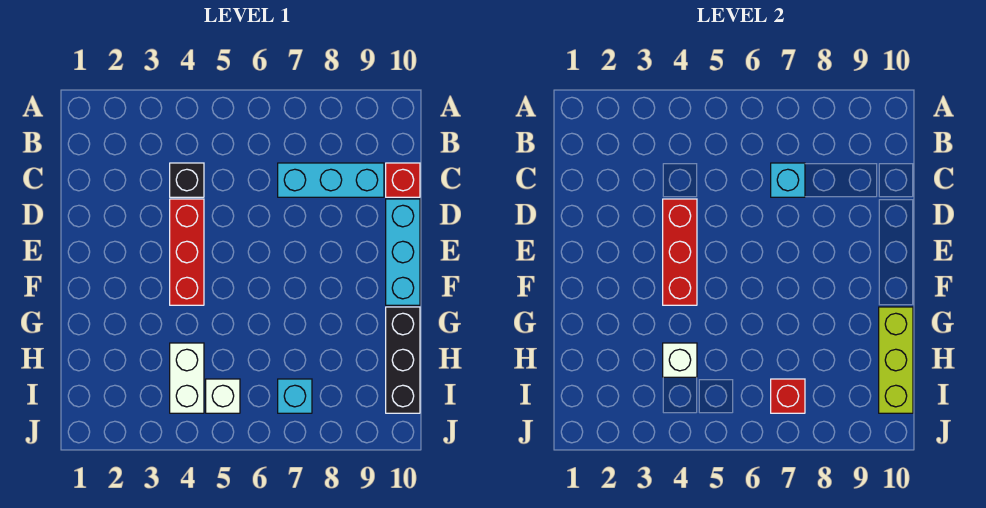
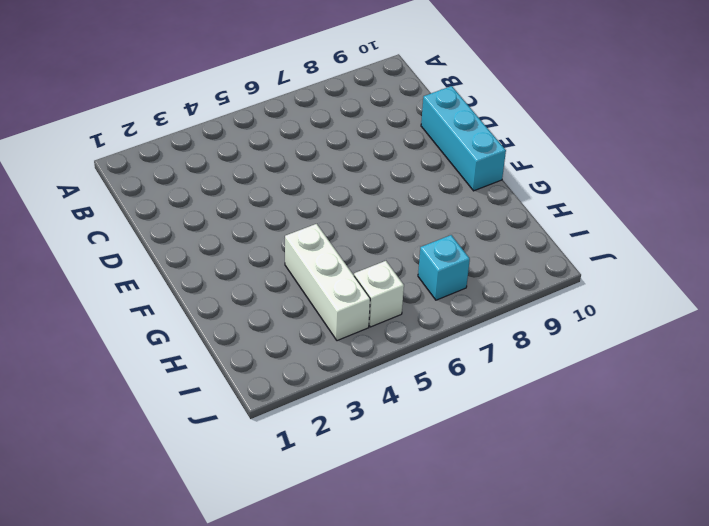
white brick G4:I4 level 1 -> white brick H4:I4 level 1
none -> black brick C4 level 1
none -> cyan brick C7:C9 level 1
none -> red brick C10 level 1

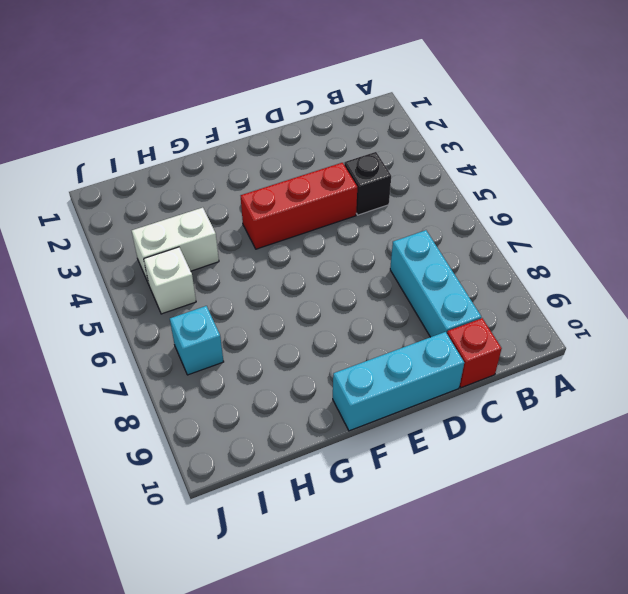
none -> black brick G10:I10 level 1
none -> cyan brick C7 level 2
none -> red brick D4:F4 level 2

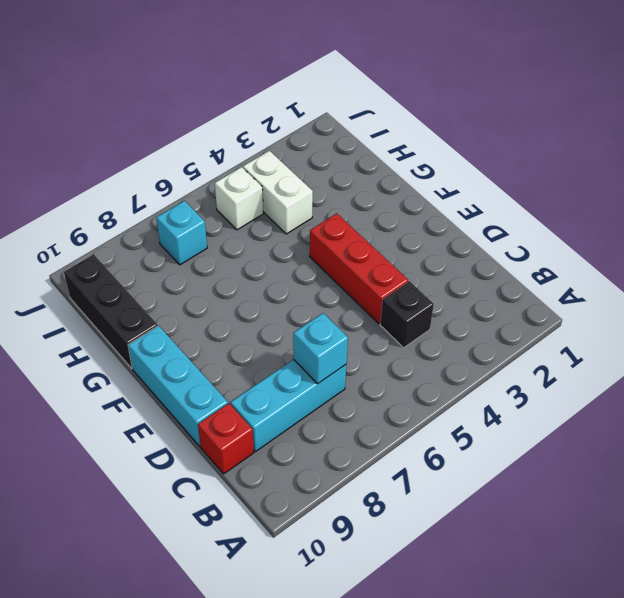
none -> red brick D4:F4 level 2
none -> lime brick G10:I10 level 2
none -> white brick H4 level 2

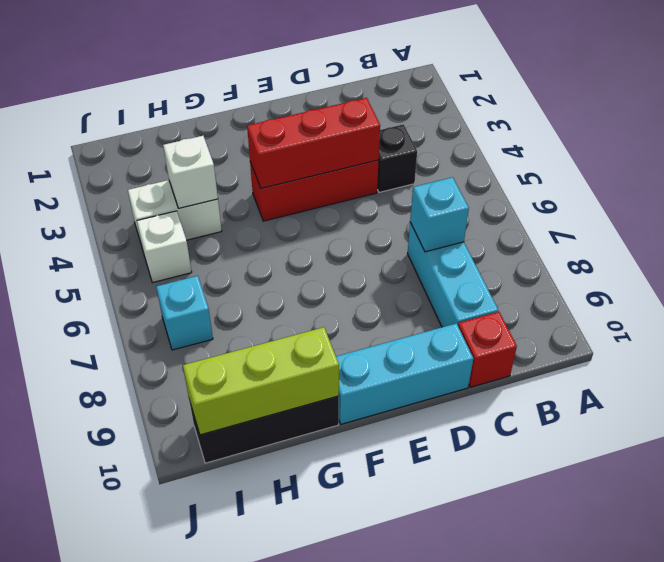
none -> red brick I7 level 2

